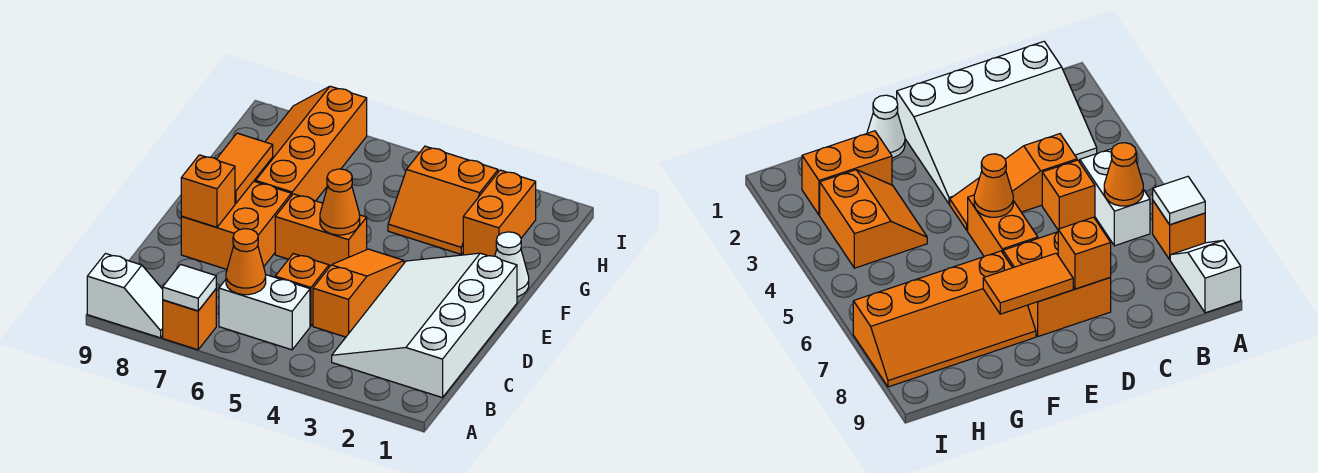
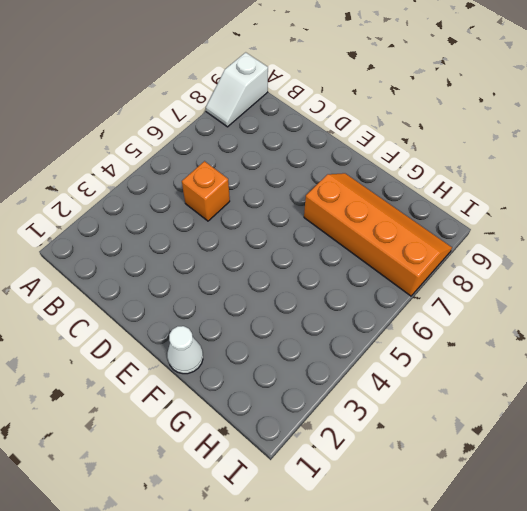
none -> orange brick A7 level 1
none -> white slope B1:E3 level 1 top 1
none -> white brick B5:B6 level 1

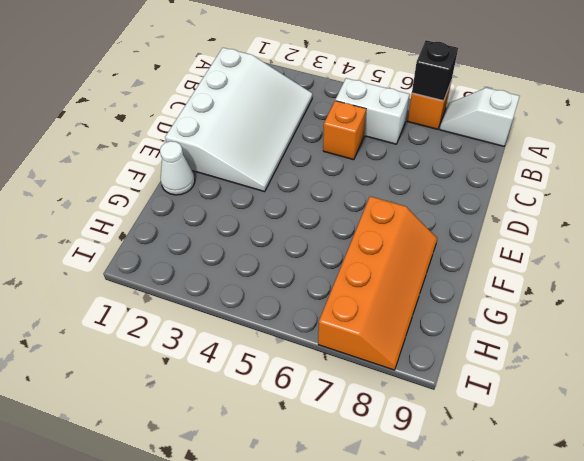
black brick A7 level 2 -> white tile A7 level 2
none -> orange slope C4:E4 level 1 top C
none -> orange brick D7:E8 level 1
none -> orange brick E5:E6 level 1

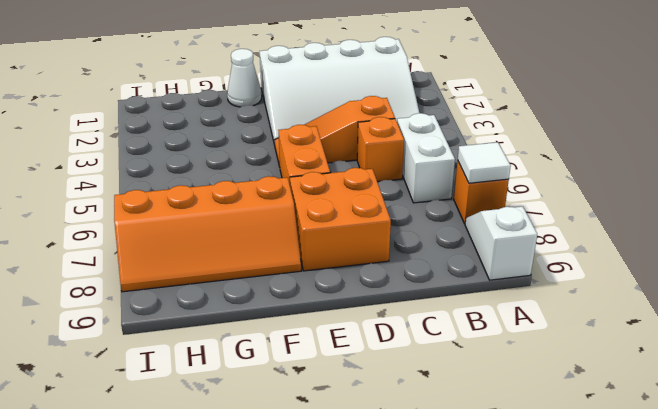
none -> orange brick G2:H2 level 1
none -> orange slope G3:H4 level 1 top H
none -> orange cone B6 level 2

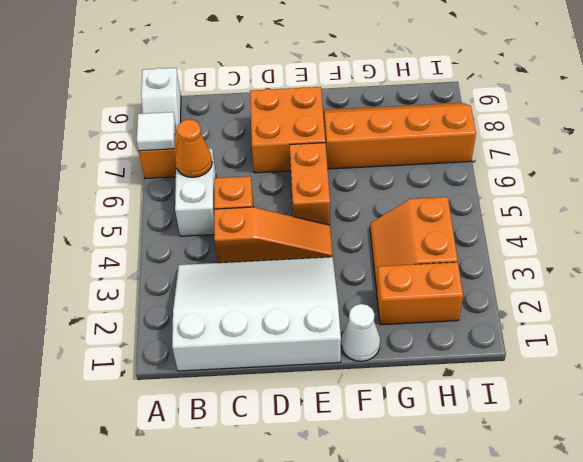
none -> orange brick D8 level 2
none -> orange cone E5 level 2
none -> orange tile E8:F8 level 2

